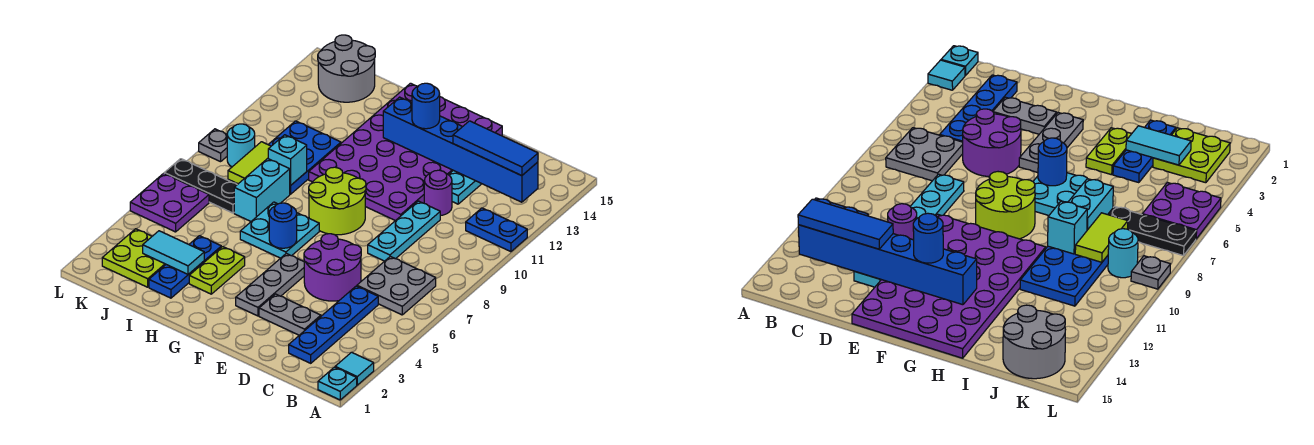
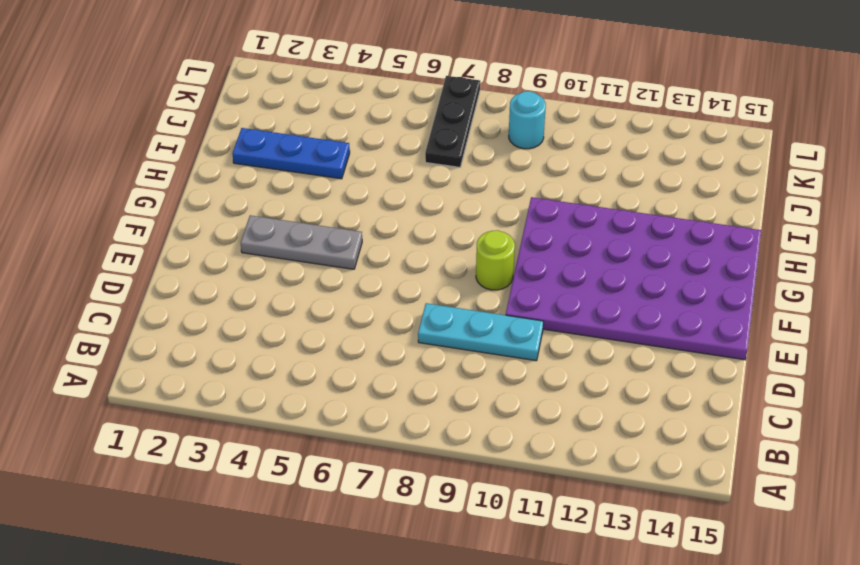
lime round brick F9 level 1 -> lime round brick F8:G9 level 1
none -> cyan plate A1 level 1
none -> cyan tile A2 level 1
none -> blue plate A11:B11 level 1
none -> grey plate B6:C7 level 1

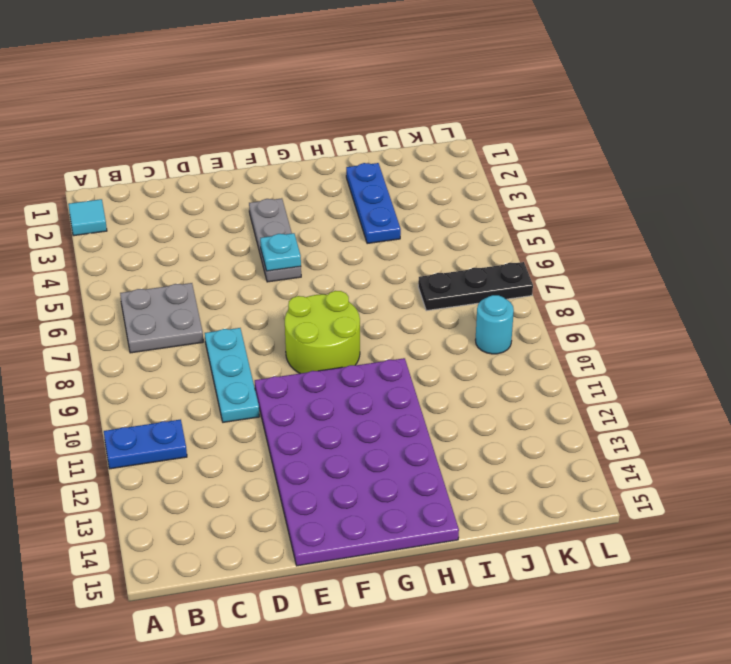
cyan plate F5 level 2 -> cyan plate A1 level 1
none -> blue plate C2:C5 level 1
none -> grey plate D3:E3 level 1
none -> purple round brick D5:E6 level 1
none -> purple round brick D11 level 1

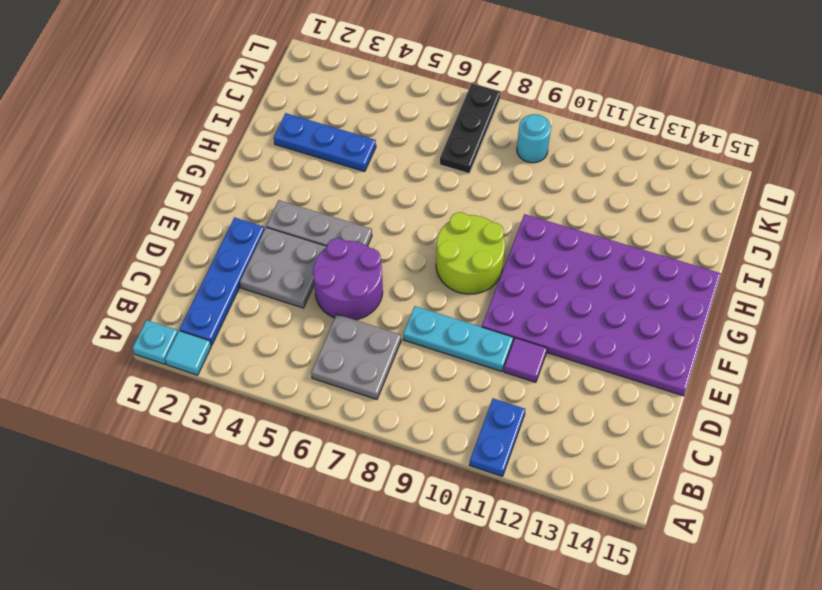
blue plate B2:E2 level 1 -> blue plate C2:C5 level 1
grey plate D3:E4 level 1 -> grey plate D3:E3 level 1
purple tile D11 level 1 -> purple round brick D11 level 1
none -> cyan plate D12:D13 level 1
none -> cyan plate G6:H7 level 1
none -> lime plate H3:H4 level 1
none -> cyan brick I7:I8 level 1

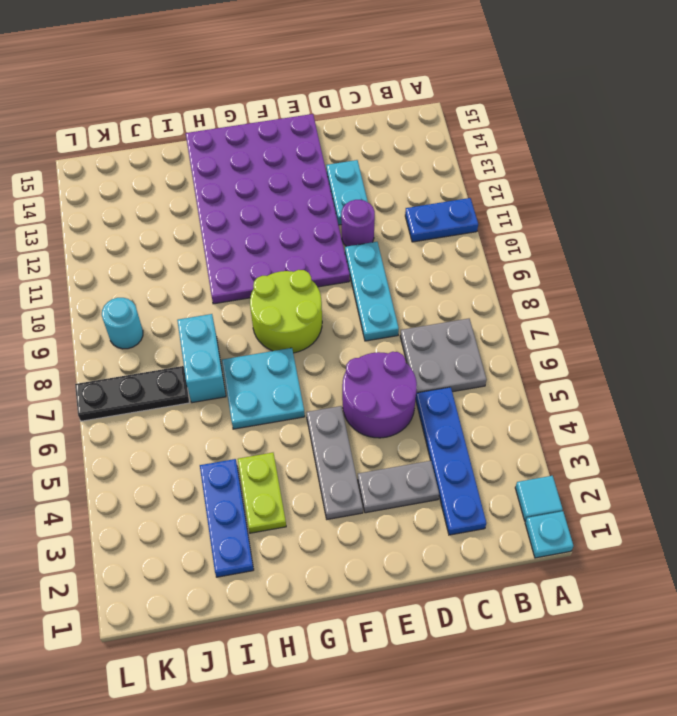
none -> blue plate I9:J11 level 1
none -> lime plate J2:K3 level 1
none -> grey round brick J14:K15 level 1
none -> purple plate K5:L6 level 1

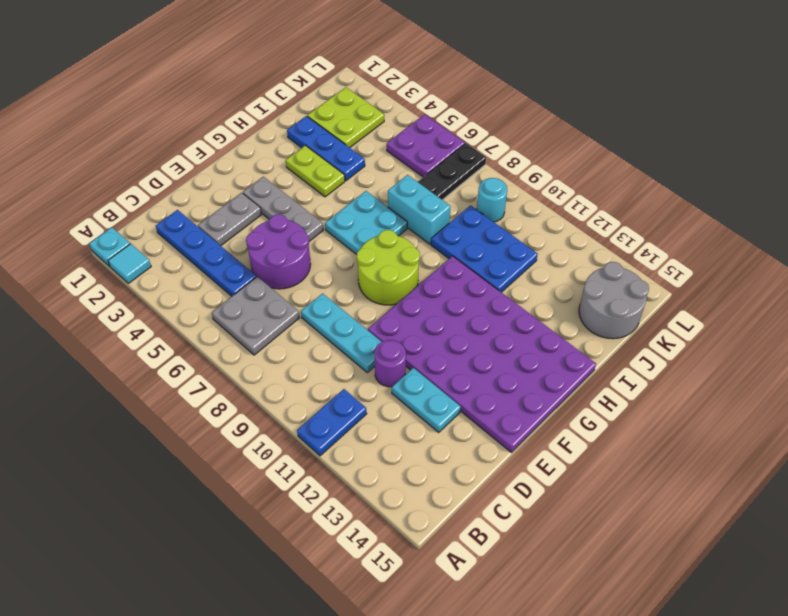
none -> grey plate L9 level 1
none -> blue brick B13:G13 level 2
none -> blue round brick G6 level 2
none -> cyan tile I3:J3 level 2

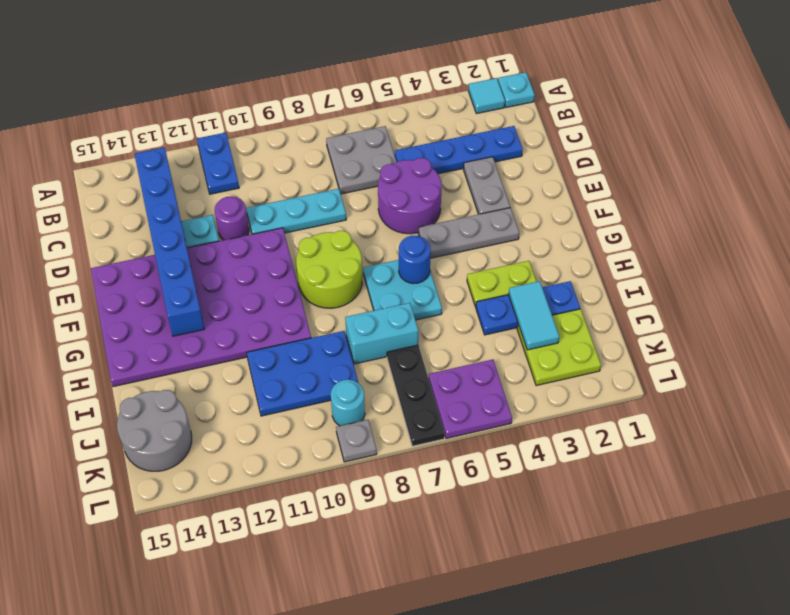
none -> cyan brick I9 level 2
none -> lime tile J8:J9 level 2
none -> blue tile B13:D13 level 3
none -> blue round brick F13 level 3

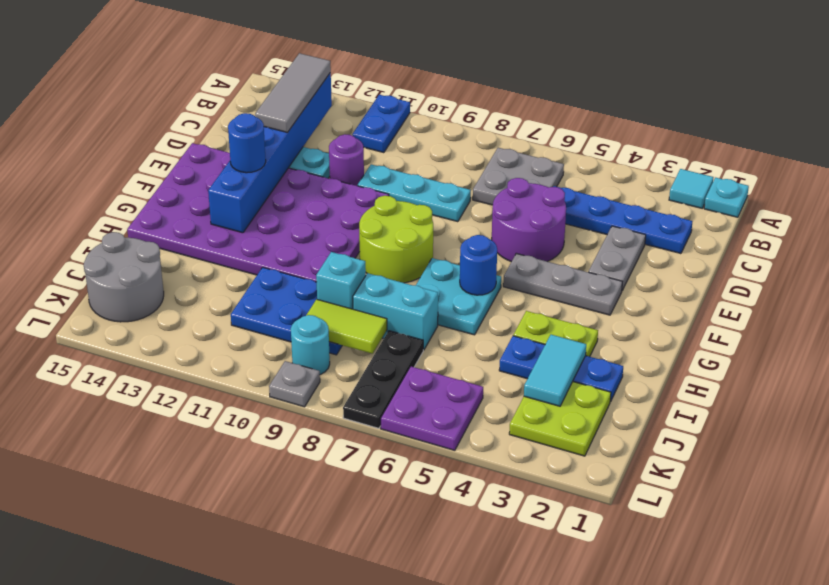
grey tile B13:D13 level 3 -> blue tile B13:D13 level 3

